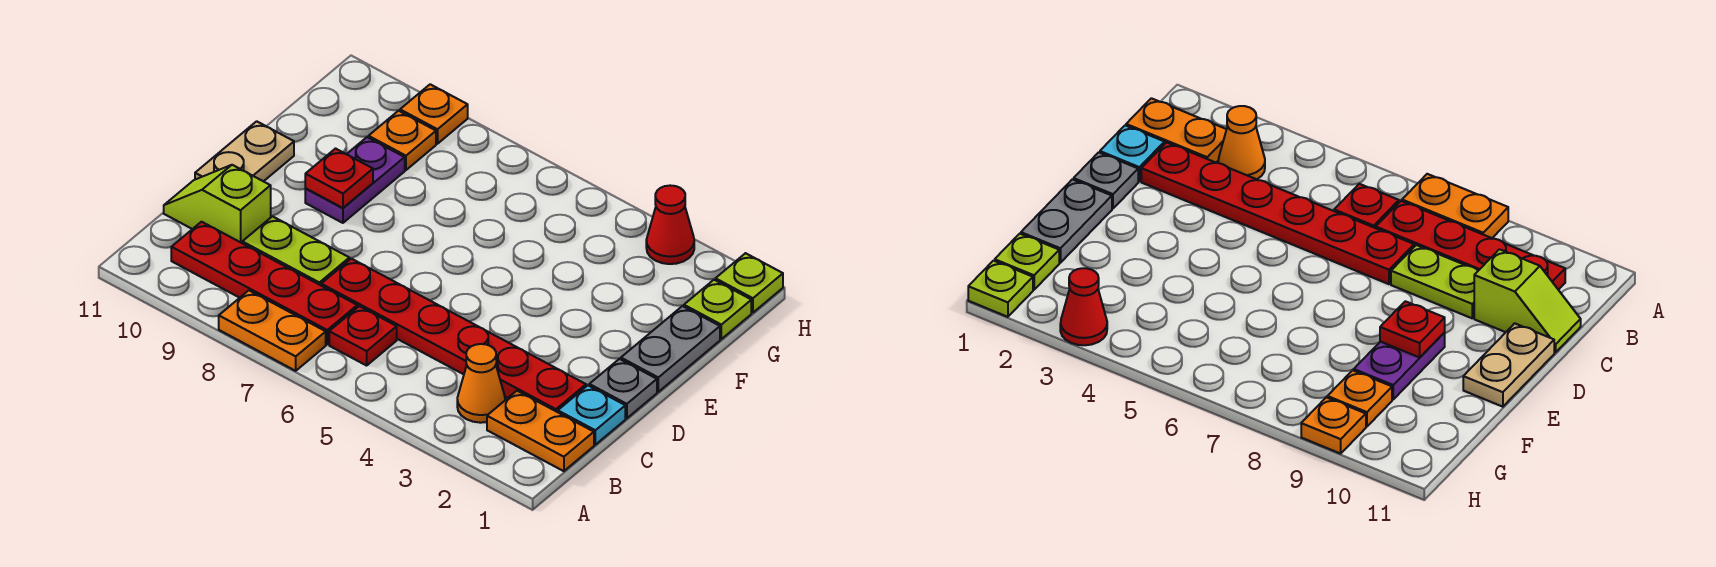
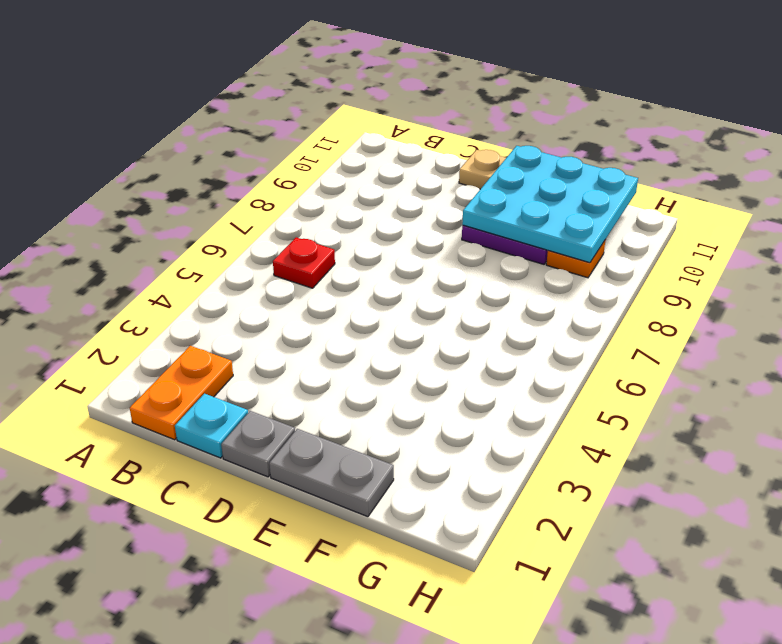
cyan plate E9:G11 level 2 -> red plate E9 level 2
none -> orange plate A7:A8 level 1
none -> orange cone B3 level 1
none -> red plate B7:B10 level 1

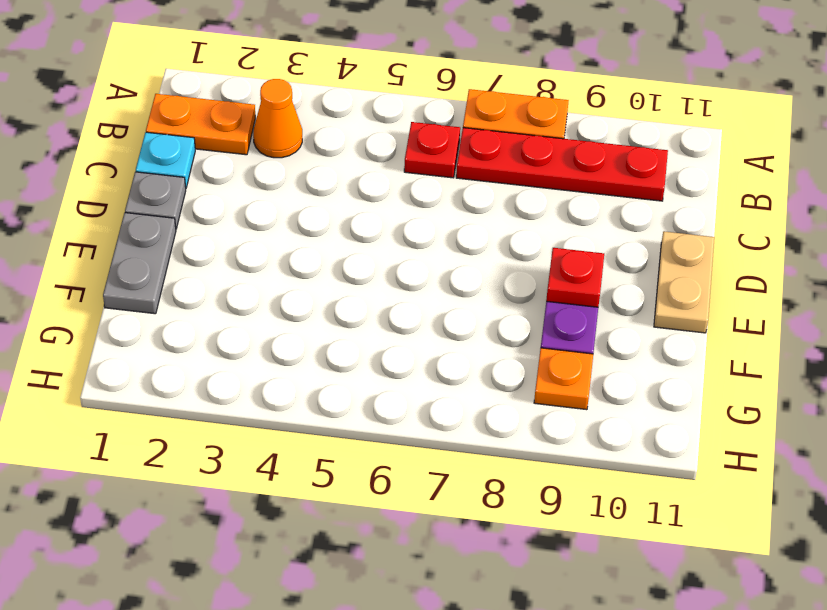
none -> red plate C2:C7 level 1
none -> lime plate C8:C9 level 1
none -> lime slope C10:C11 level 1 top 10

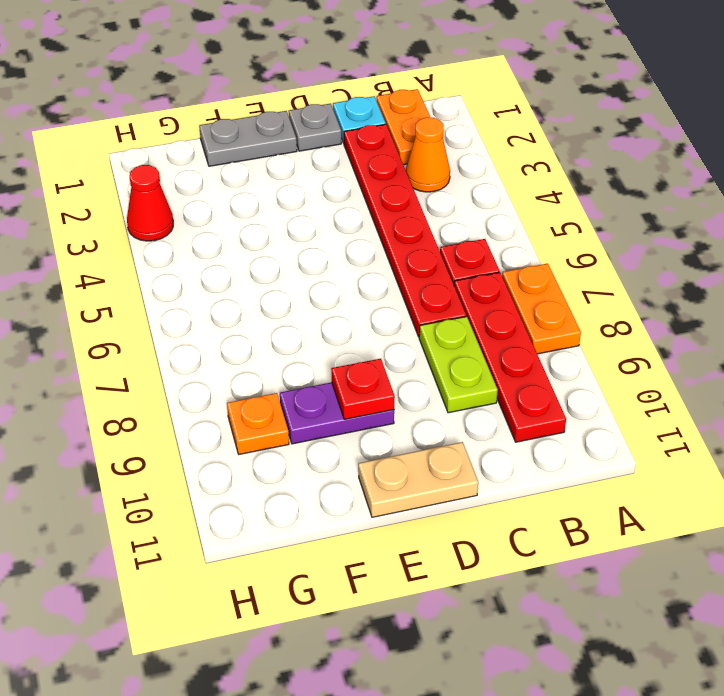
none -> lime slope C10:C11 level 1 top 10
none -> lime plate G1 level 1
none -> lime plate H1 level 1

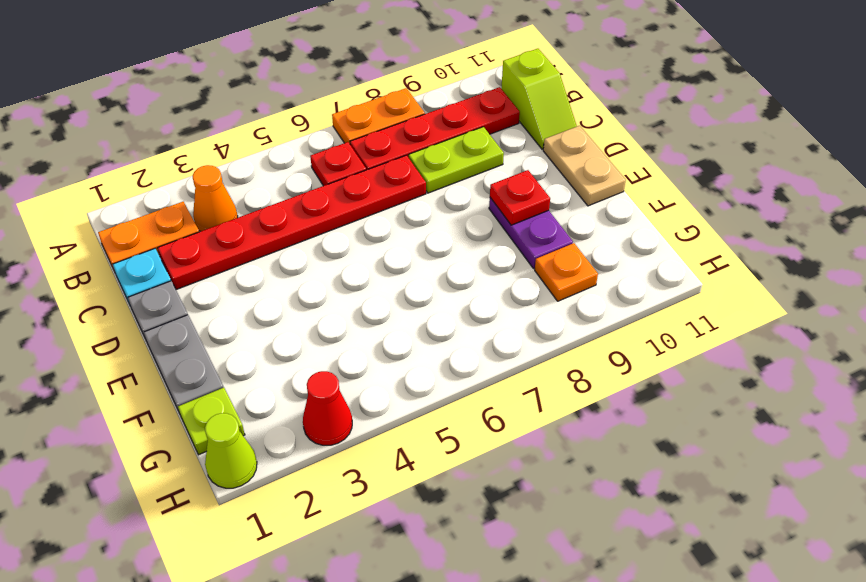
lime slope B11:C11 level 1 top B -> lime slope C10:C11 level 1 top 10
lime cone H1 level 1 -> lime plate H1 level 1
none -> orange plate H9 level 1

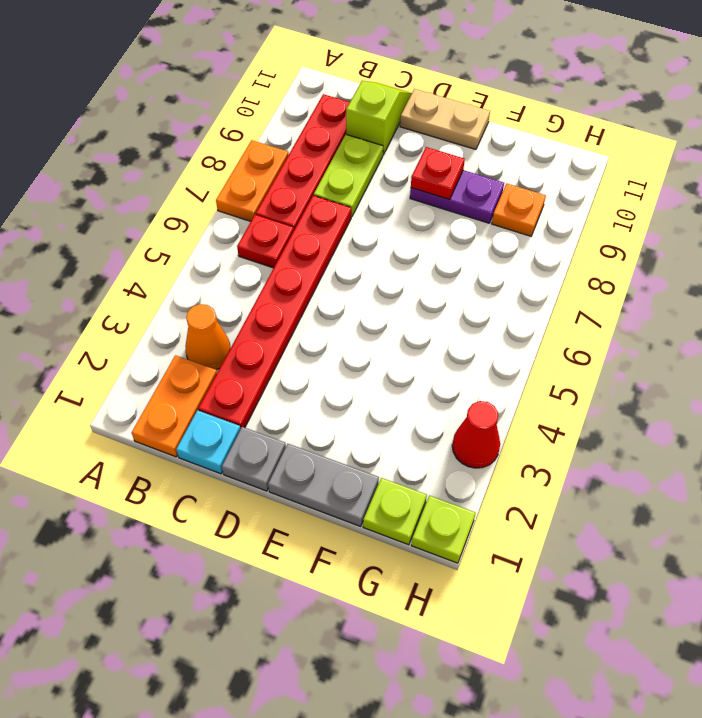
none -> orange plate H9 level 1

